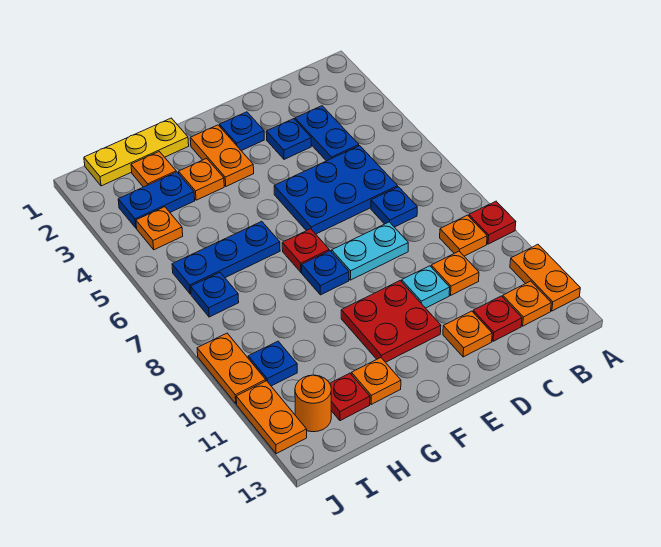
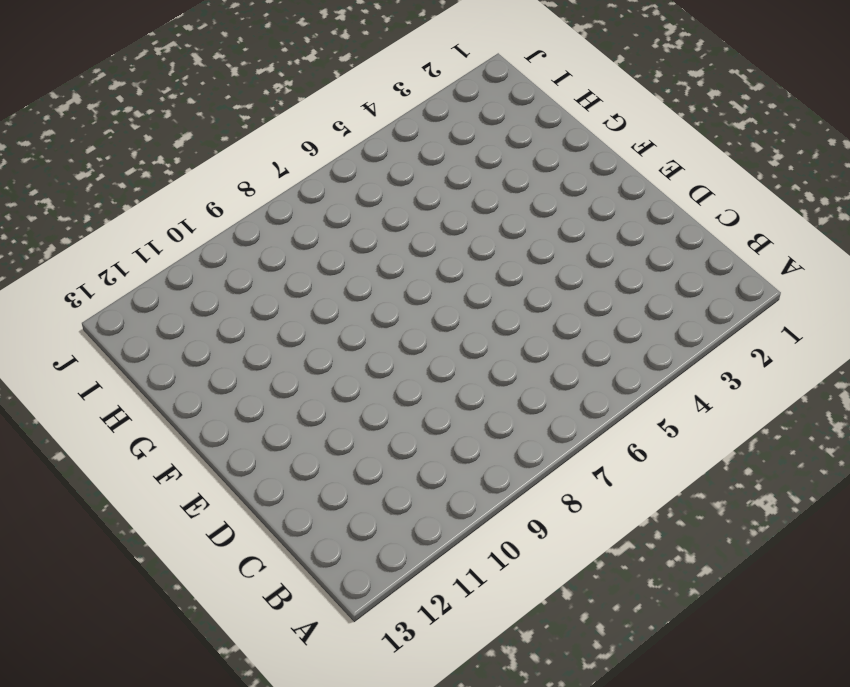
none -> red plate A9 level 1
none -> orange plate A11:A12 level 1
none -> orange plate B9 level 1
none -> orange plate B12 level 1

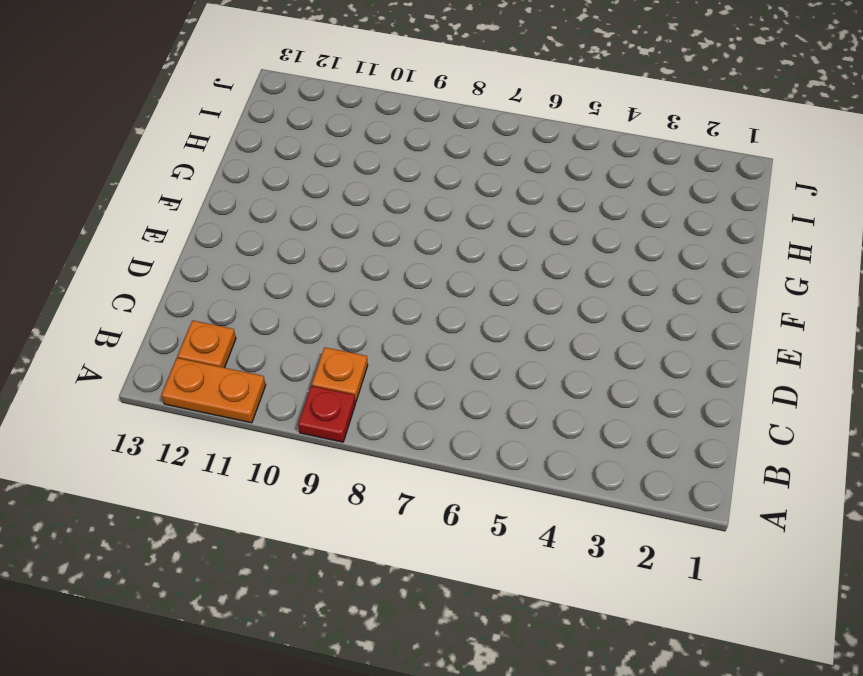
none -> blue plate C3:C4 level 1
none -> blue plate C5:E6 level 1
none -> blue plate C7 level 1
none -> orange plate C10 level 1

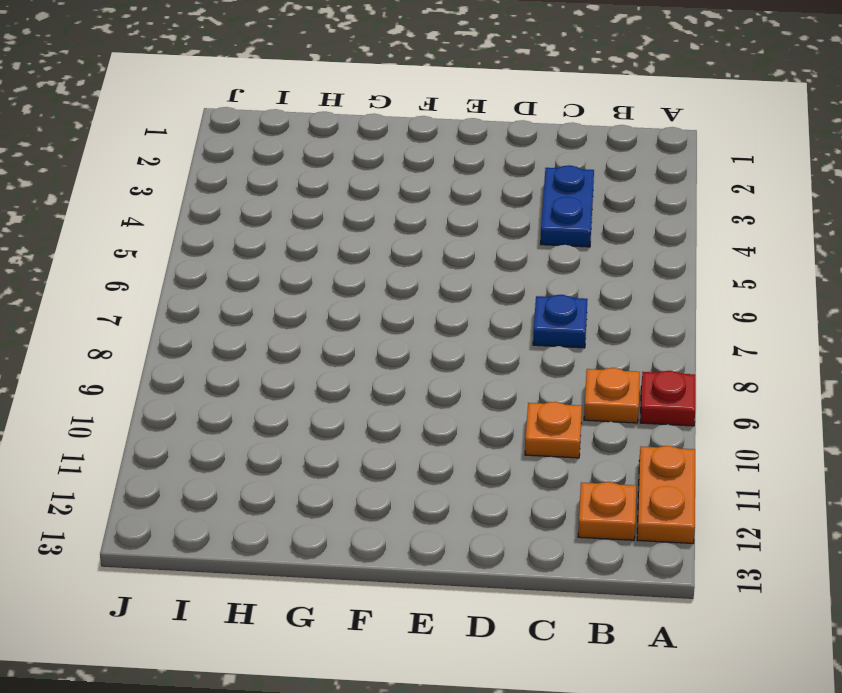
none -> blue plate C5:E6 level 1
none -> red plate C12 level 1
none -> blue plate D3 level 1
none -> cyan plate D8:E8 level 1

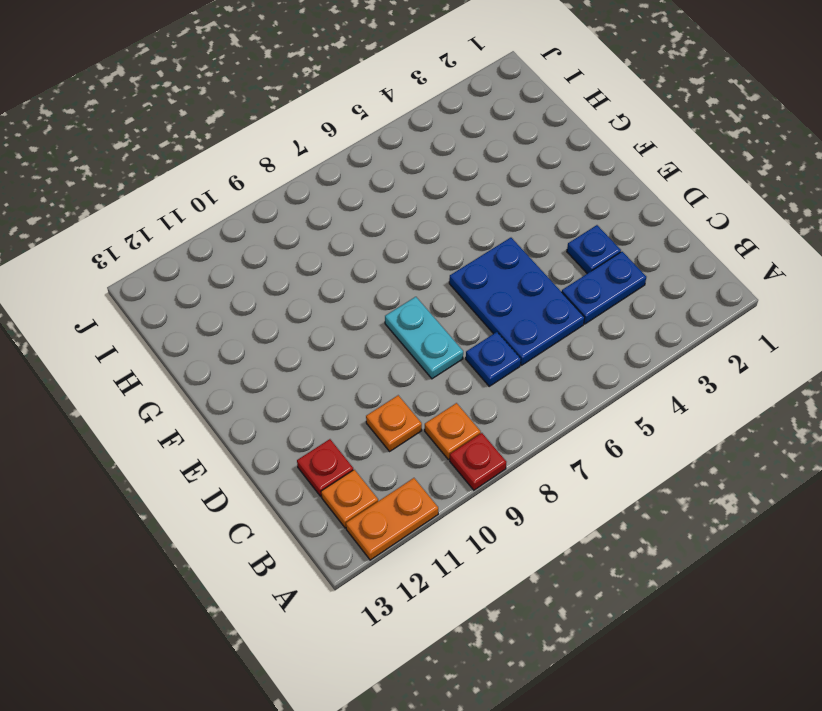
none -> cyan plate D10 level 1
none -> orange plate D12 level 1
none -> blue plate E2 level 1
none -> red plate E10:F11 level 1

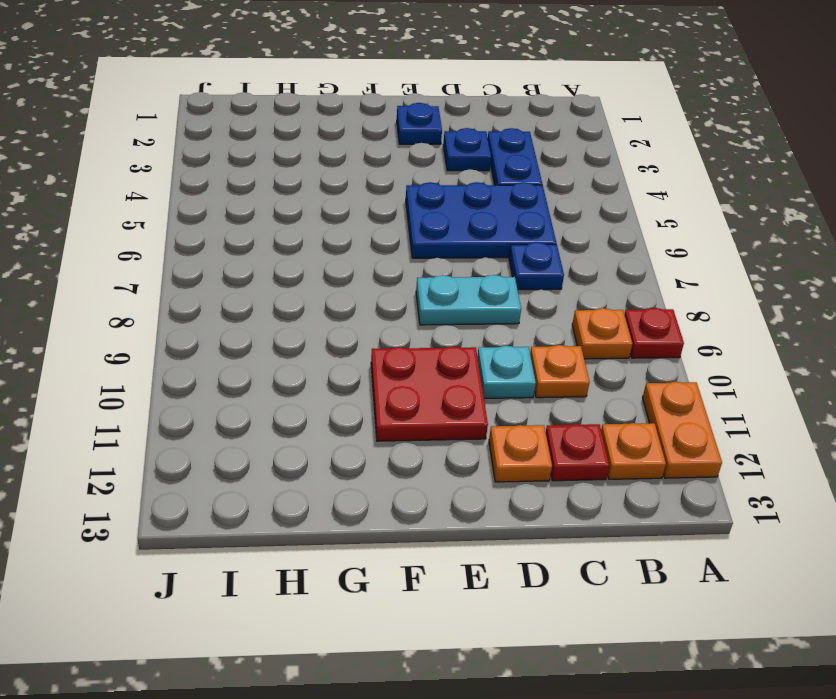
none -> orange plate F2:F3 level 1
none -> red plate F7 level 1
none -> blue plate F8 level 1
none -> yellow plate G1:I1 level 1

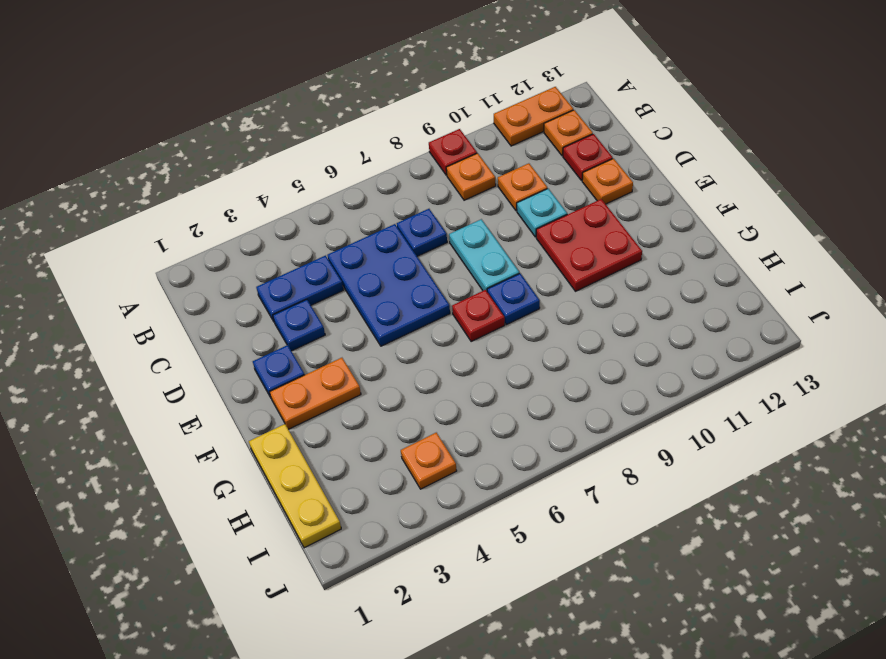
none -> orange plate G3 level 1
none -> blue plate G6:I6 level 1
none -> orange plate G12 level 1
none -> orange plate H2 level 1

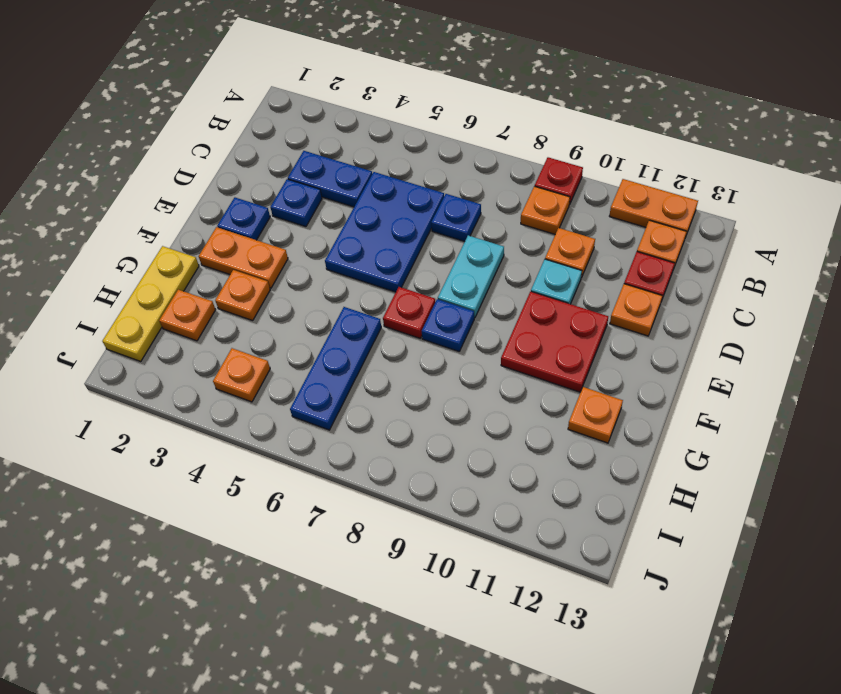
none -> blue plate H3:I3 level 1
none -> red plate H12 level 1
none -> blue plate I7 level 1
none -> blue plate I10 level 1

